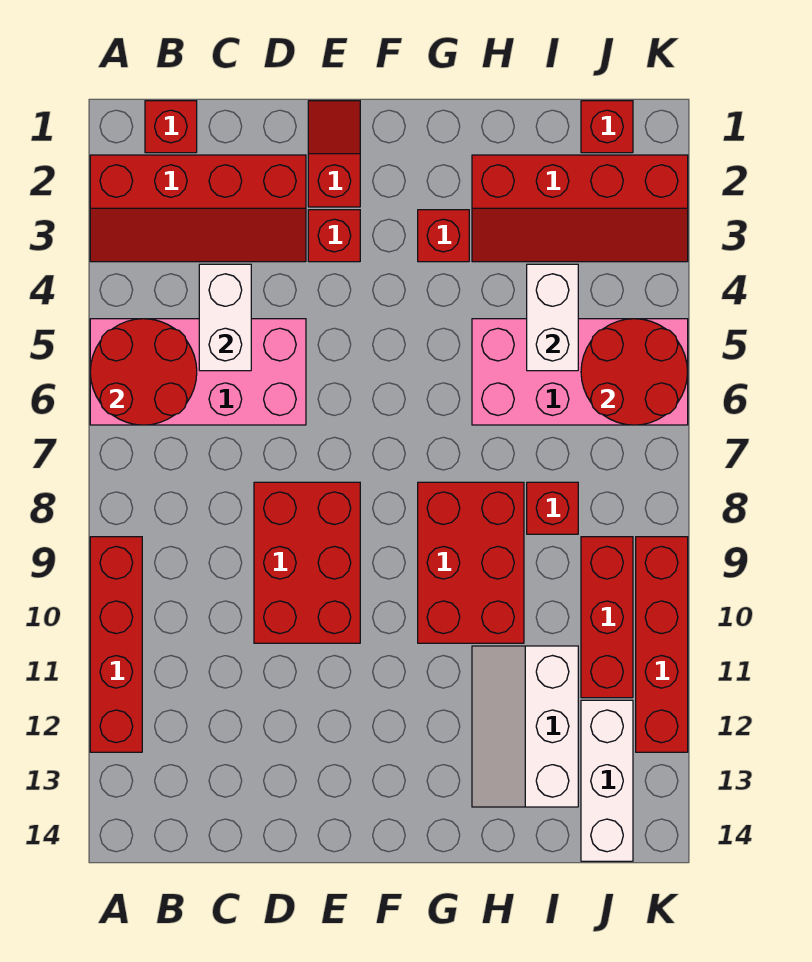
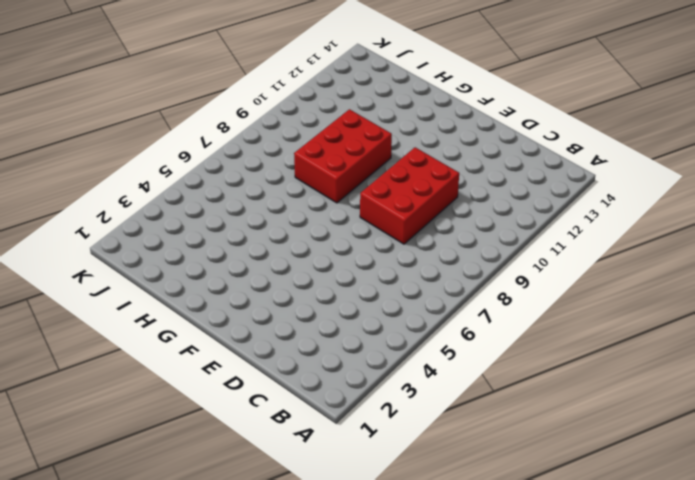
none -> red slope A2:D3 level 1 top 2
none -> pink brick A5:D6 level 1
none -> red brick A9:A12 level 1

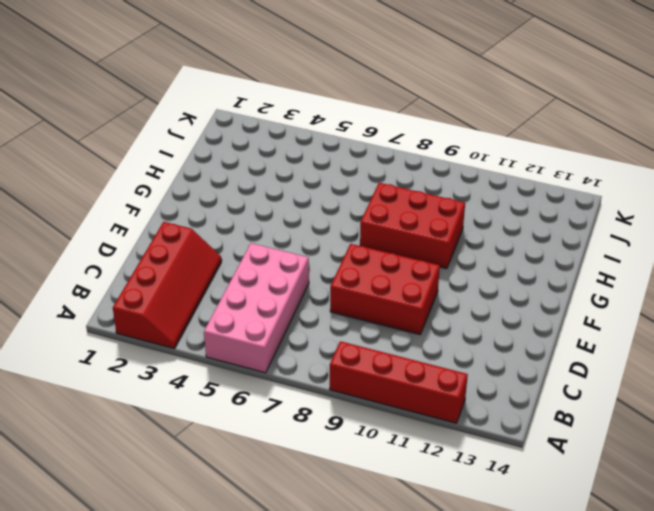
none -> red brick B1 level 1
none -> red slope E1:E2 level 1 top 2
none -> red brick E3 level 1

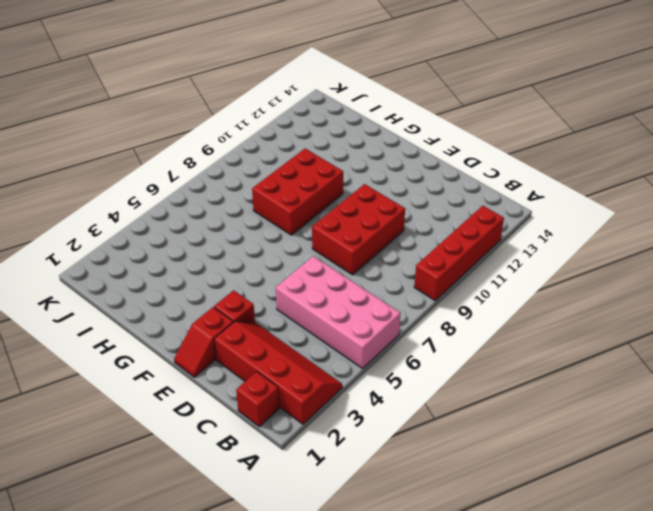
none -> red brick G3 level 1
none -> red slope H2:K3 level 1 top 2
none -> pink brick H5:K6 level 1

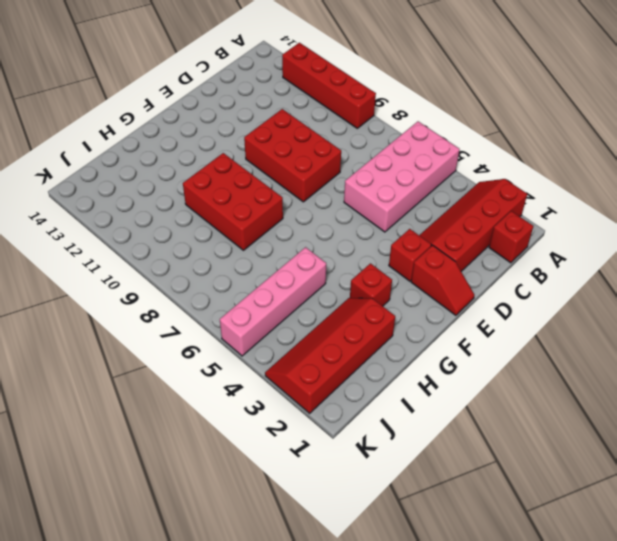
pink brick H5:K5 level 1 -> pink brick H5:K6 level 1
none -> white slope H11:I13 level 1 top I
none -> red brick I8 level 1
none -> red brick J1 level 1

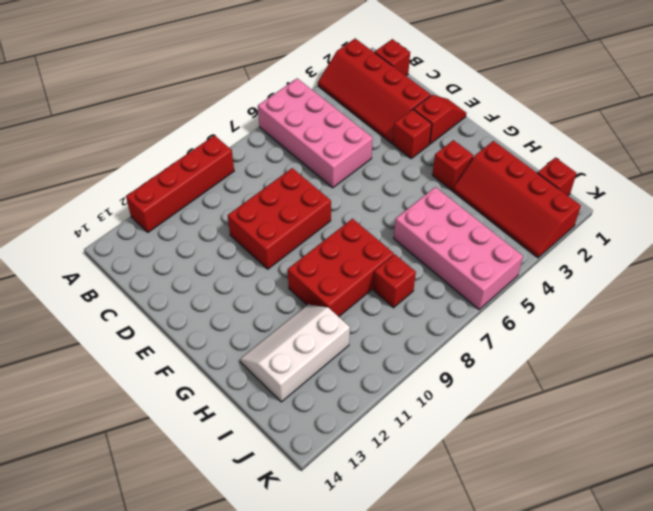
none -> red brick J9:J11 level 1
none -> white brick J12:J14 level 1
none -> red brick K9:K12 level 1

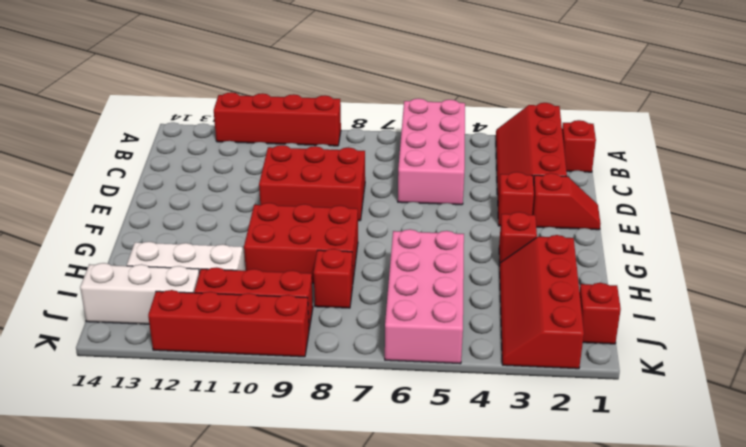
none -> red round brick A5:B6 level 2
none -> white brick C4:C5 level 2
none -> white brick I4:I5 level 2

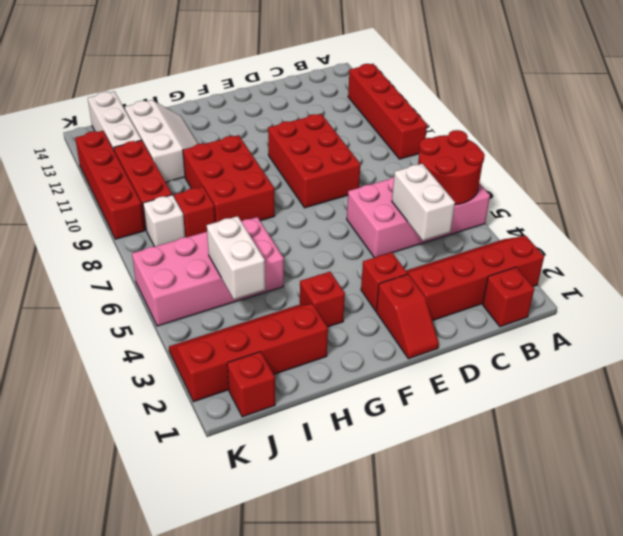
white brick J8 level 1 -> none
none -> red round brick J5:K6 level 2

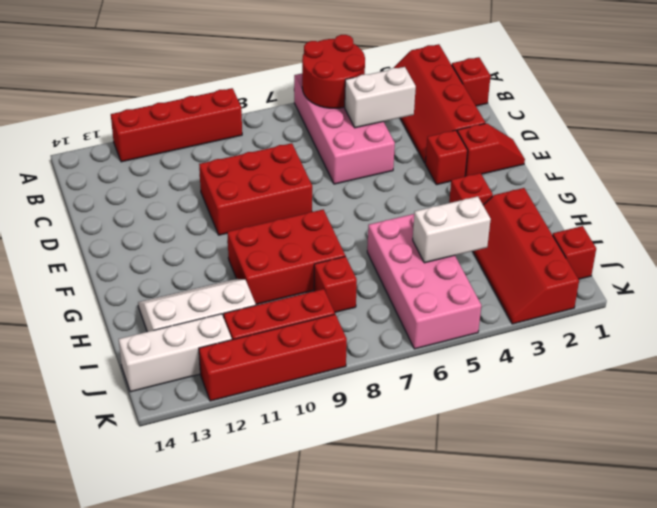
none -> red round brick J5:K6 level 2

